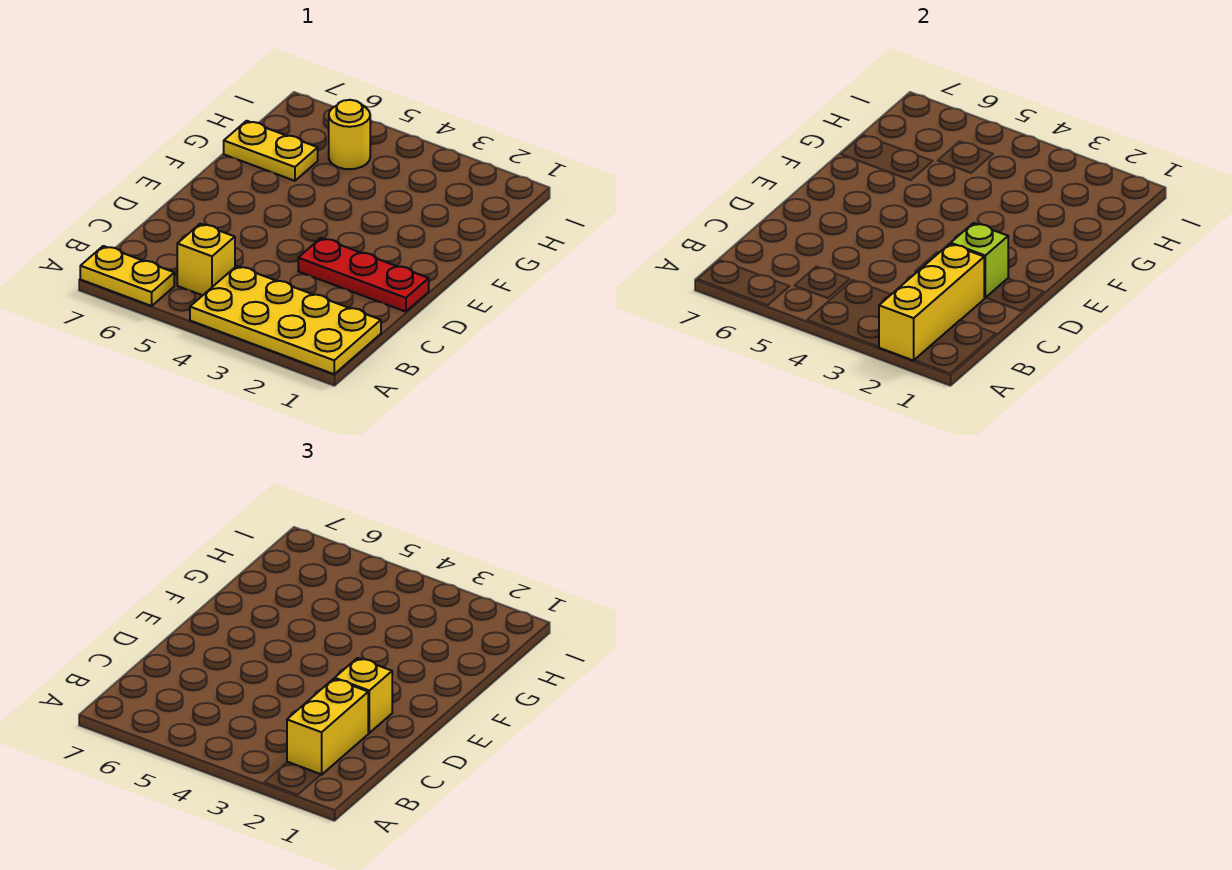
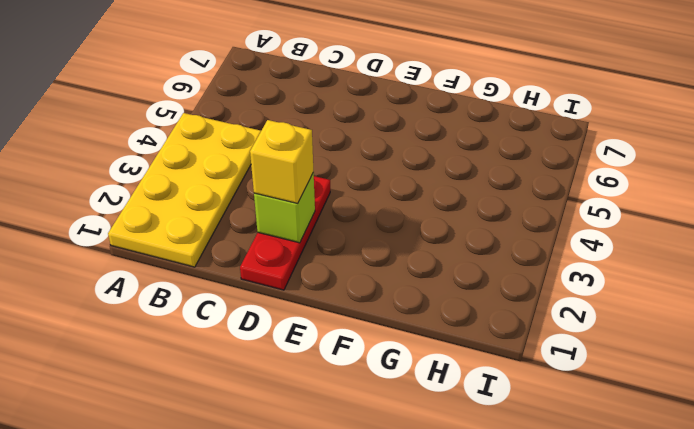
none -> yellow plate A6:A7 level 1
none -> yellow brick B5 level 1

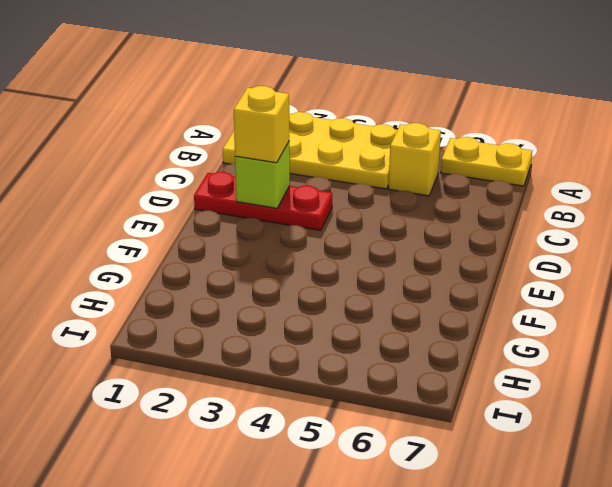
none -> yellow plate G6:G7 level 1
none -> yellow round brick H5 level 1

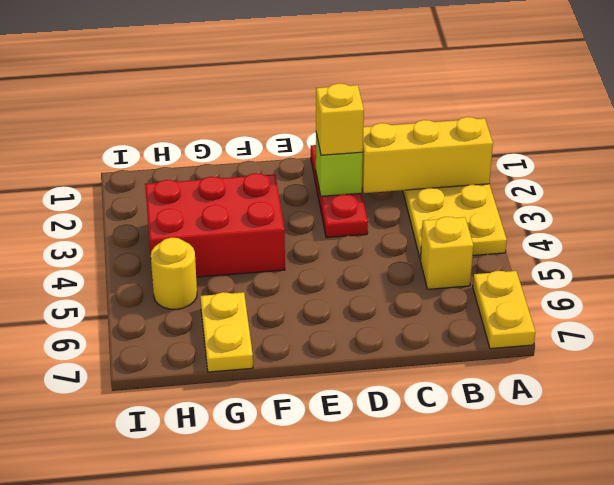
red brick F3:H4 level 1 -> none
none -> yellow brick B2:C2 level 3

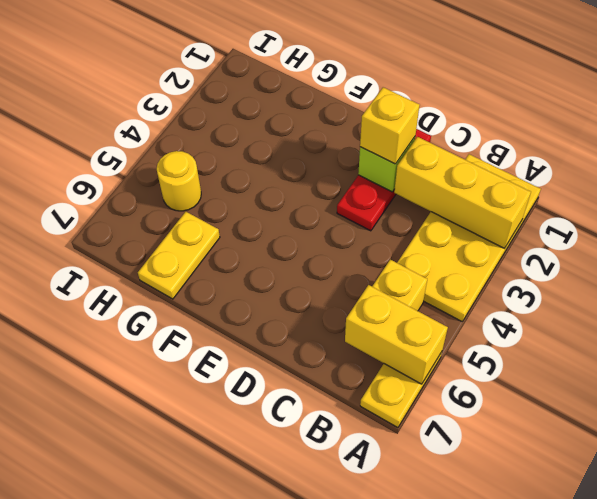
yellow brick A6:B6 level 2 -> yellow brick B2:C2 level 3

